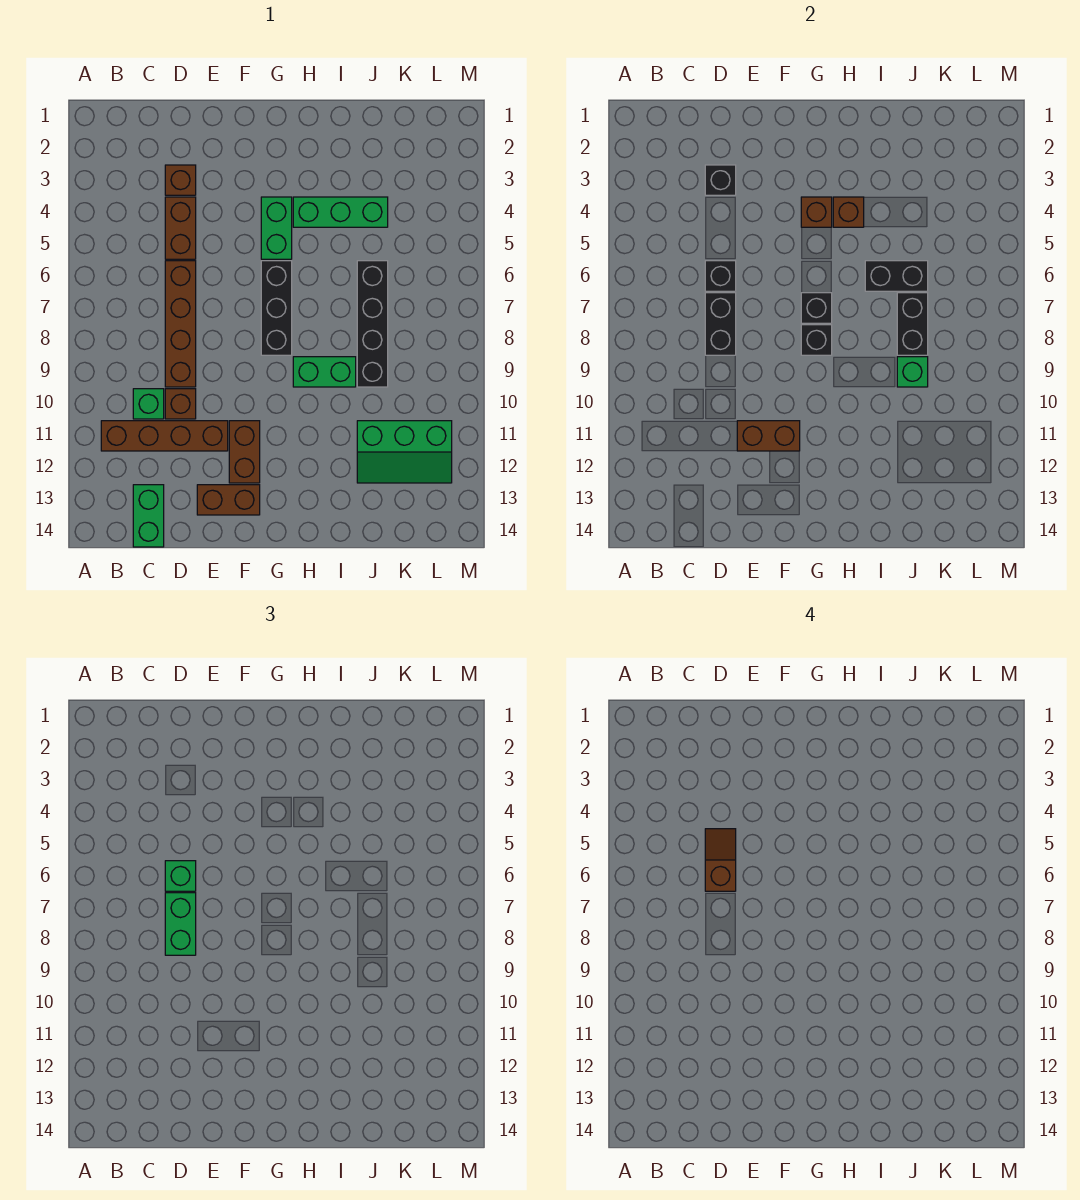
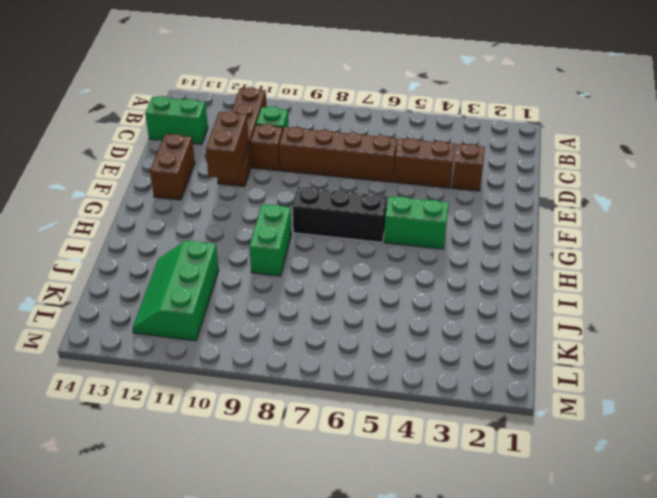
none -> brown brick F11:F12 level 1
none -> green brick H4:J4 level 1
none -> black brick J6:J9 level 1

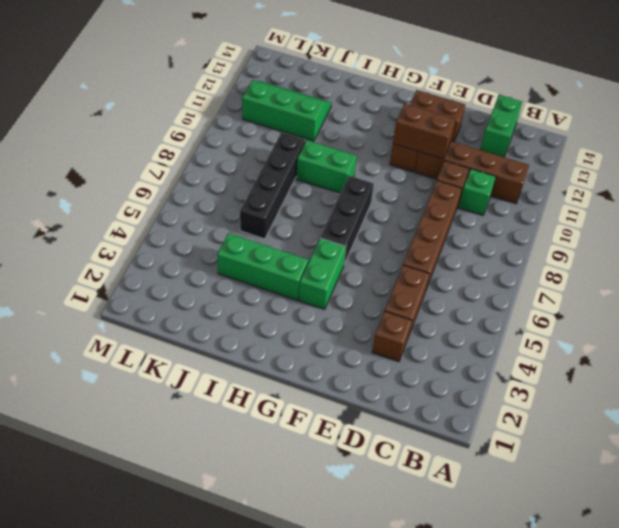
none -> black brick D3 level 2
none -> black brick D6 level 2
none -> black brick D7:D8 level 2

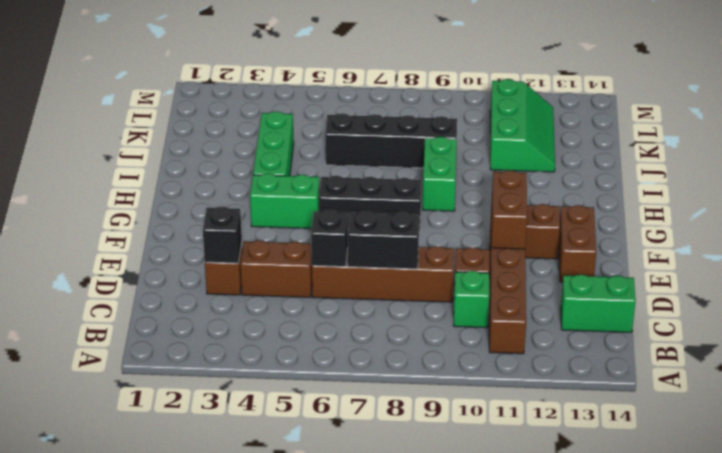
none -> brown brick G4 level 2
none -> black brick G7 level 2
none -> black brick G8 level 2

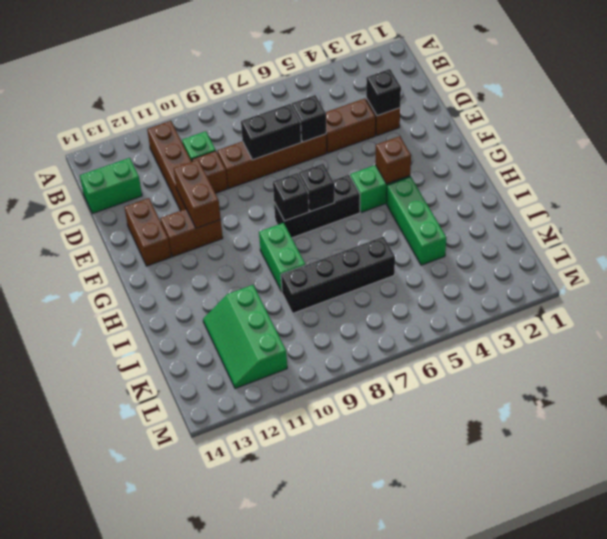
none -> brown brick H4 level 2
none -> black brick I6:J6 level 2
none -> black brick J7:J8 level 2

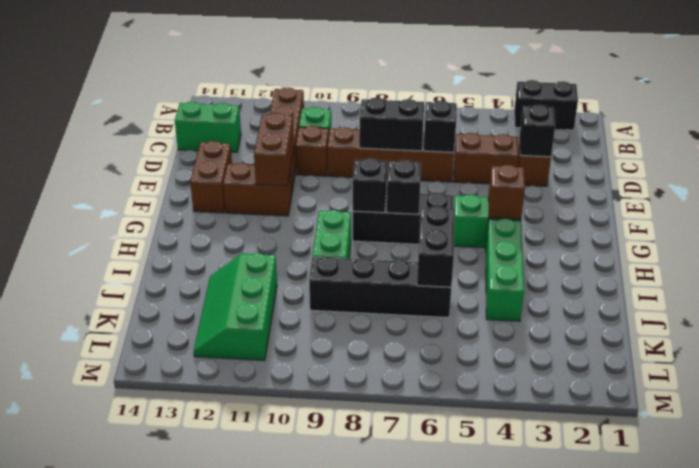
black brick A2:A3 level 1 -> black brick J7:J8 level 2
none -> brown brick H4 level 2
none -> green brick J9 level 2
none -> green brick D6 level 3

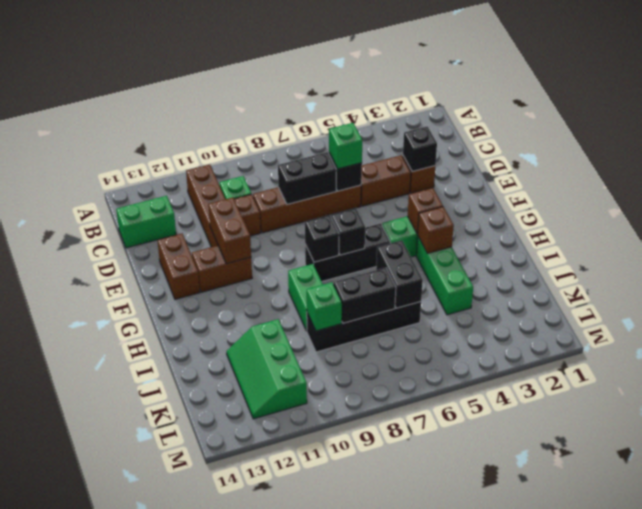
none -> green brick D7:D8 level 3
none -> brown slope D5:D6 level 4 top 6

